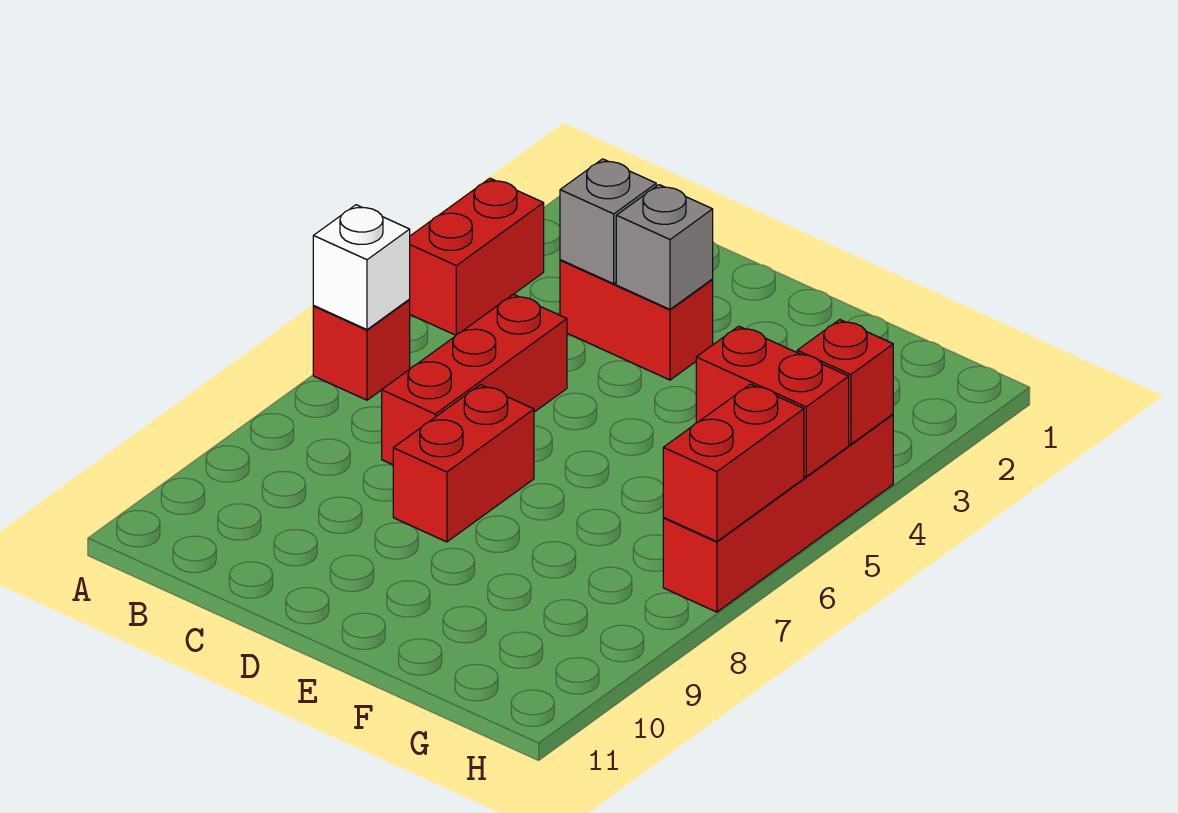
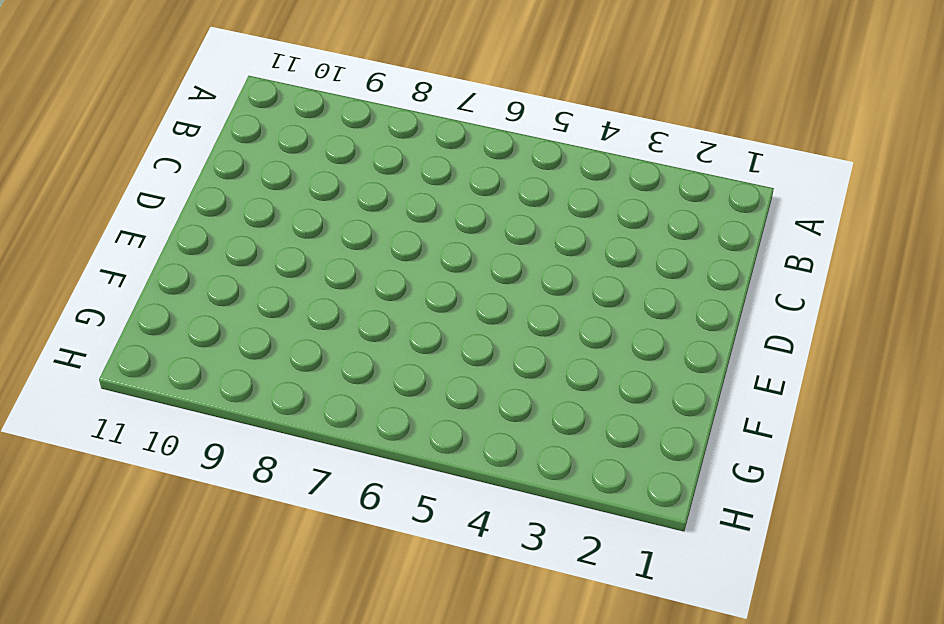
none -> red brick A3:A4 level 1
none -> red brick A6 level 1
none -> red brick C3:D3 level 1

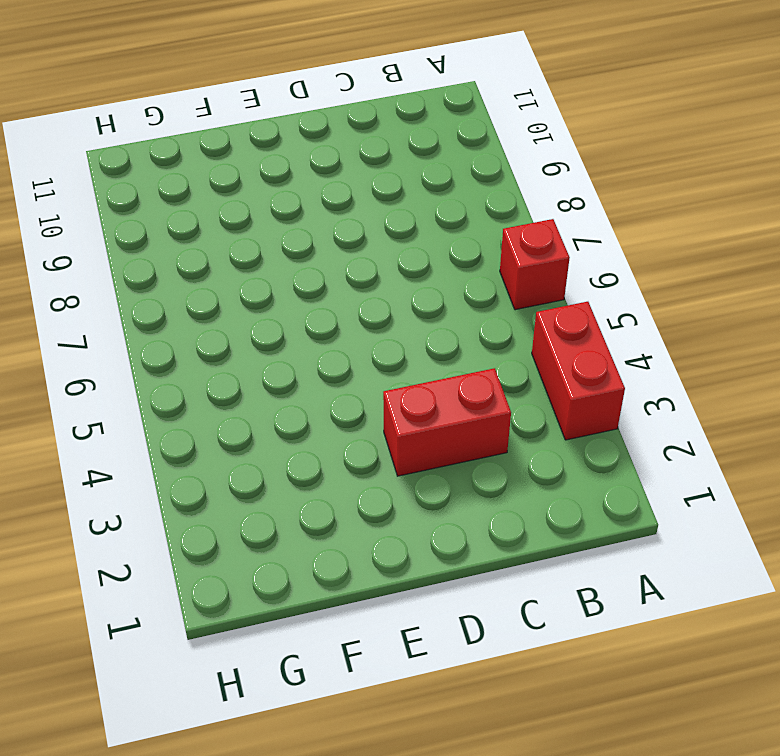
none -> red brick C5:C7 level 1
none -> red brick D7:D8 level 1
none -> red brick H4:H7 level 1

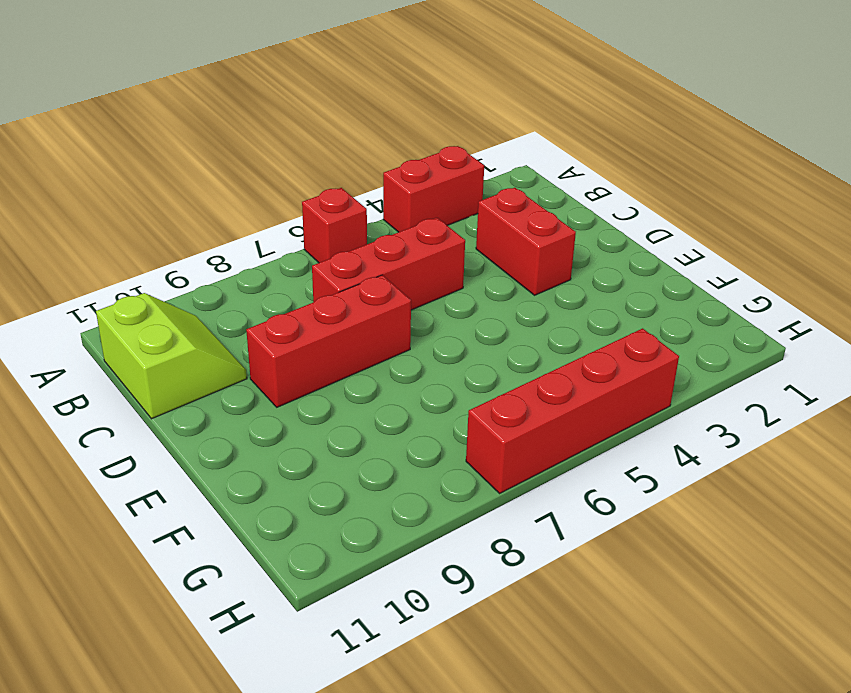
lime slope B10:C11 level 1 top 11 -> none
red brick D7:D9 level 1 -> red brick D7:D8 level 1
none -> white brick A6 level 2
none -> grey brick C3 level 2
none -> grey brick D3 level 2

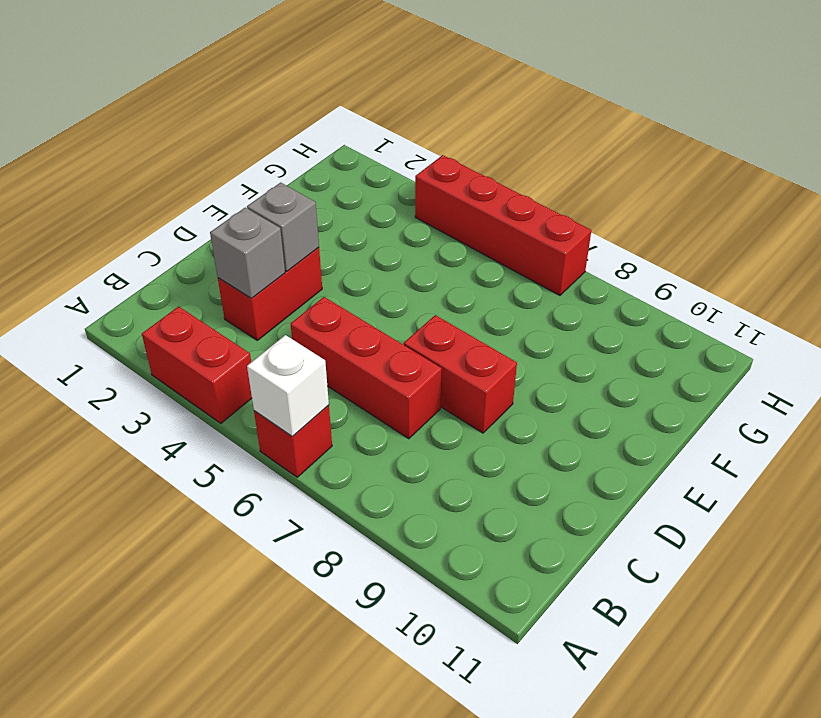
none -> red brick G5:H5 level 2
none -> red brick H4 level 2
none -> red brick H6:H7 level 2

